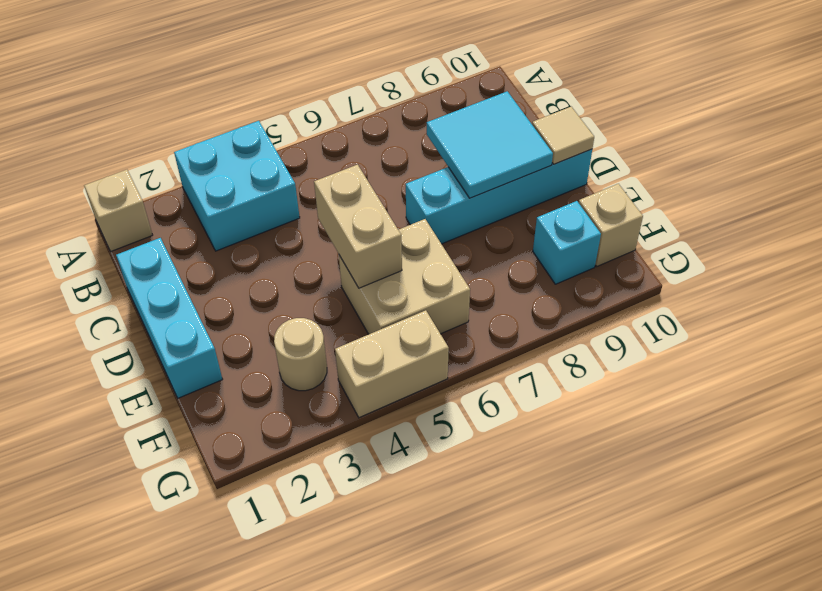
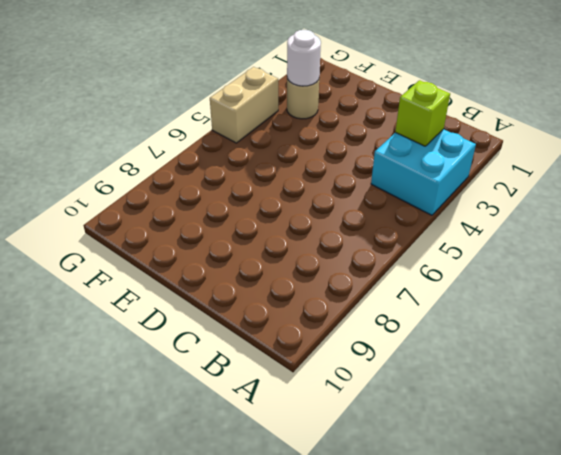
lime brick B3 level 2 -> none
white round brick F3 level 2 -> none
none -> tan brick A1 level 1
none -> cyan brick C1:E1 level 1
none -> cyan brick D7:D10 level 1

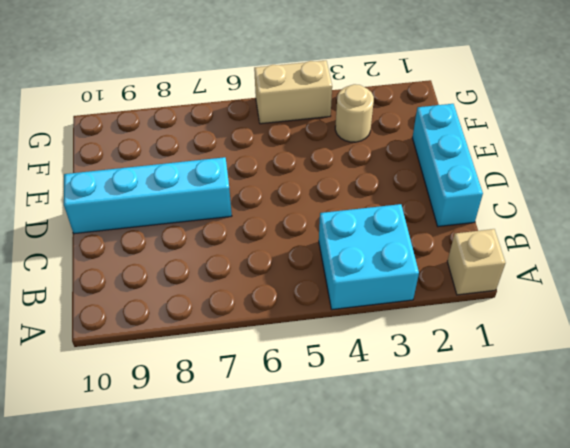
none -> tan brick E5:F6 level 1
none -> cyan brick F9 level 1
none -> tan brick F10 level 1

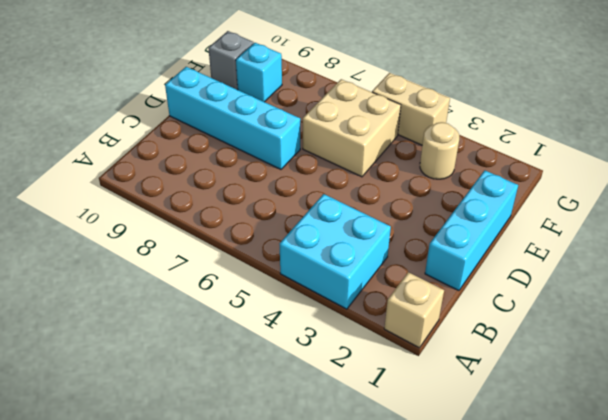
grey brick F10 level 1 -> tan brick F10 level 1
none -> cyan tile C8:D9 level 2
none -> tan brick D5:E5 level 2
none -> tan tile D10 level 2

